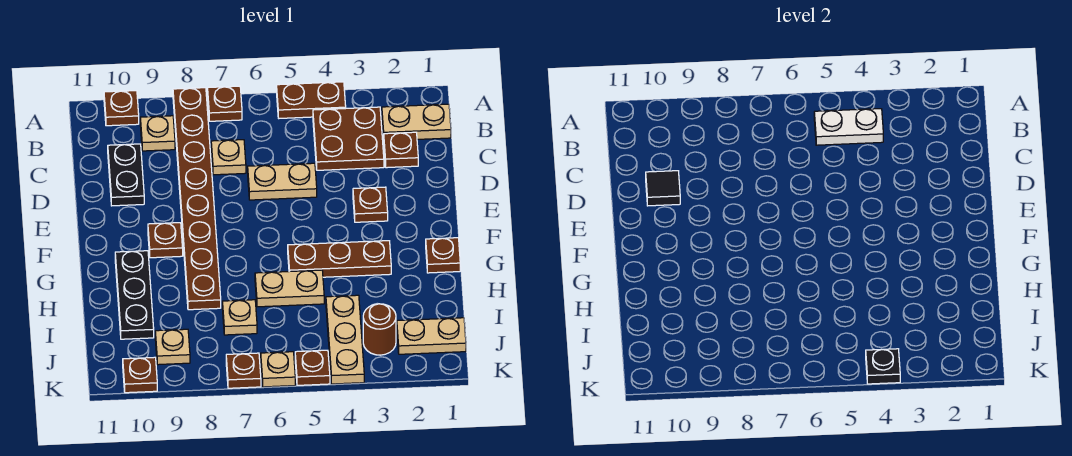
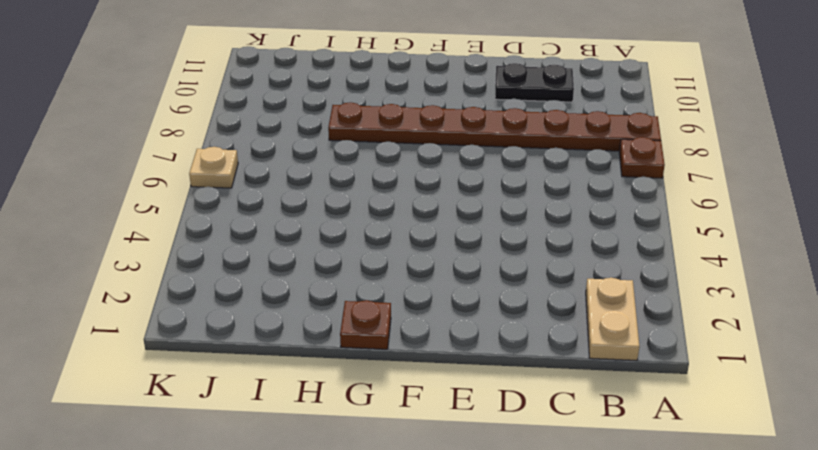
none -> brown plate A4:A5 level 1
none -> brown plate A10 level 1
none -> brown plate B3:C4 level 1

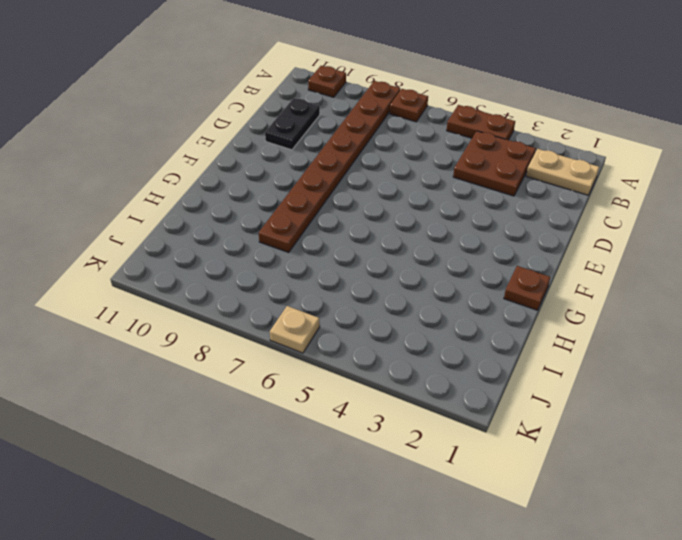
none -> tan plate B9 level 1
none -> brown plate C2 level 1
none -> tan plate C7 level 1

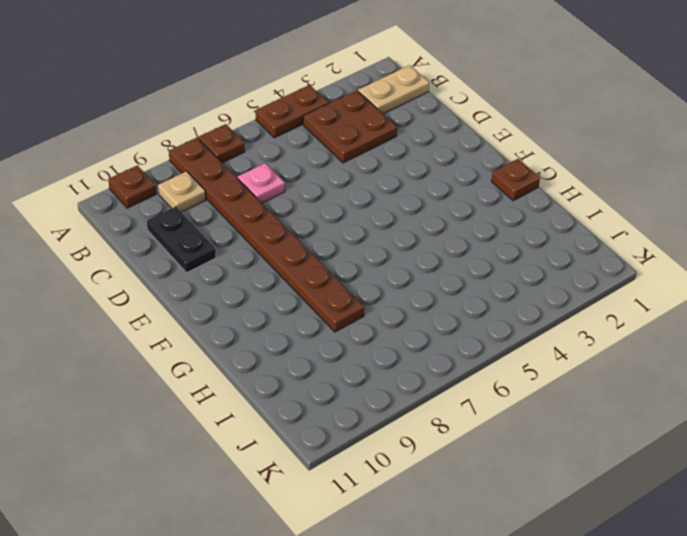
pink plate C7 level 1 -> tan plate C7 level 1
none -> brown plate C2 level 1
none -> tan plate D5:D6 level 1
none -> brown plate E3 level 1

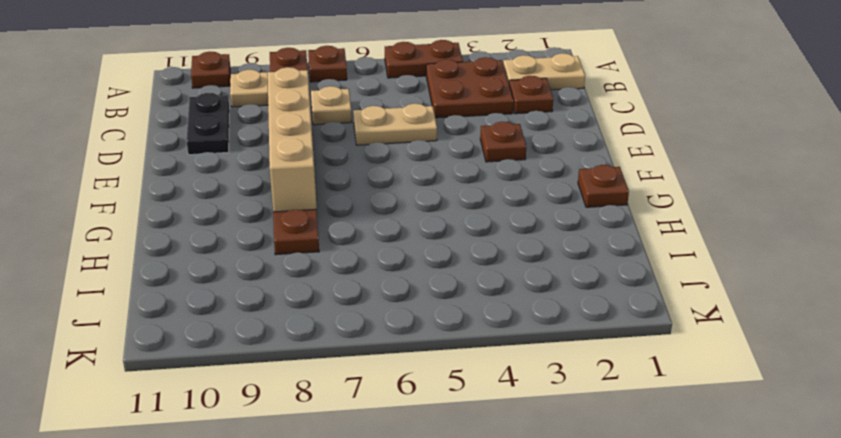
tan brick D8:G8 level 2 -> none
none -> brown plate F9 level 1
none -> brown plate G3:G5 level 1
none -> black plate G10:I10 level 1

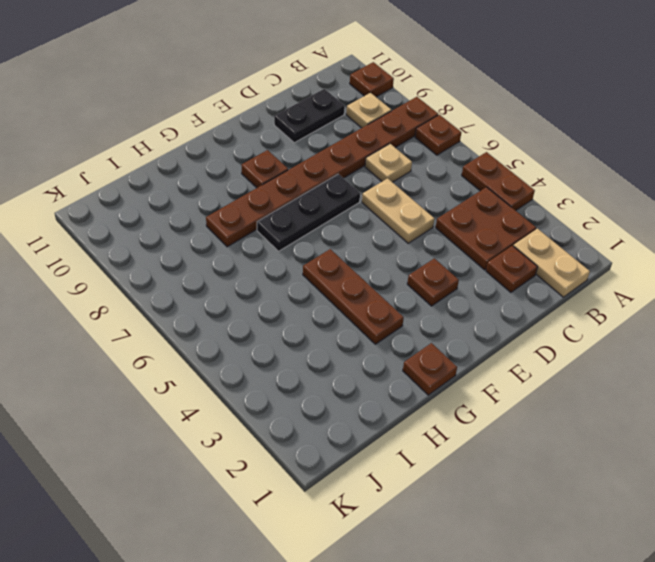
black plate E7:G7 level 1 -> black plate G10:I10 level 1
none -> tan plate H5:H6 level 1
none -> tan plate I4:K4 level 1
none -> tan plate I7 level 1

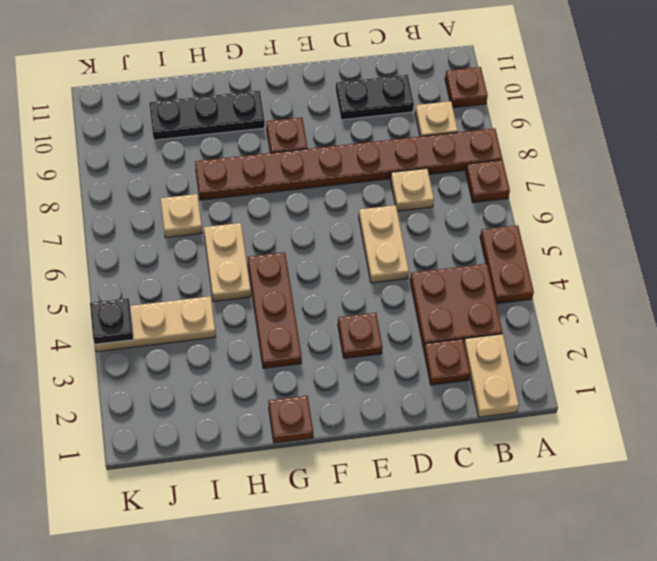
none -> tan plate J1:J2 level 1
none -> brown round brick J3 level 1
none -> tan plate J9 level 1

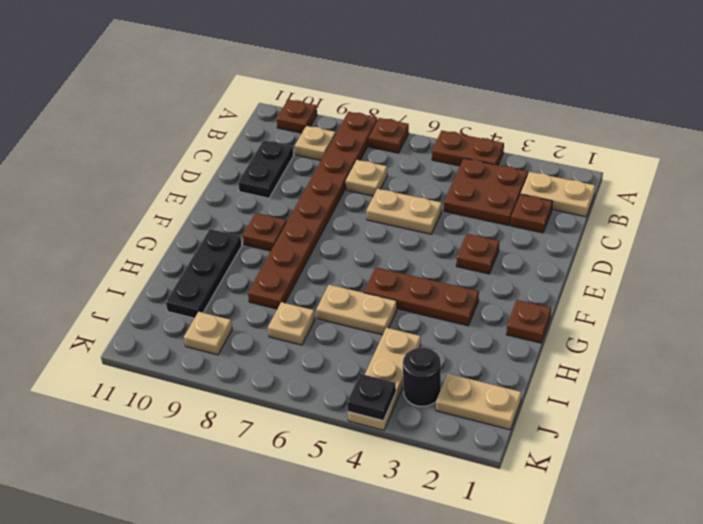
black round brick J3 level 1 -> brown round brick J3 level 1
none -> brown plate K5 level 1
none -> tan plate K6 level 1
none -> brown plate K7 level 1

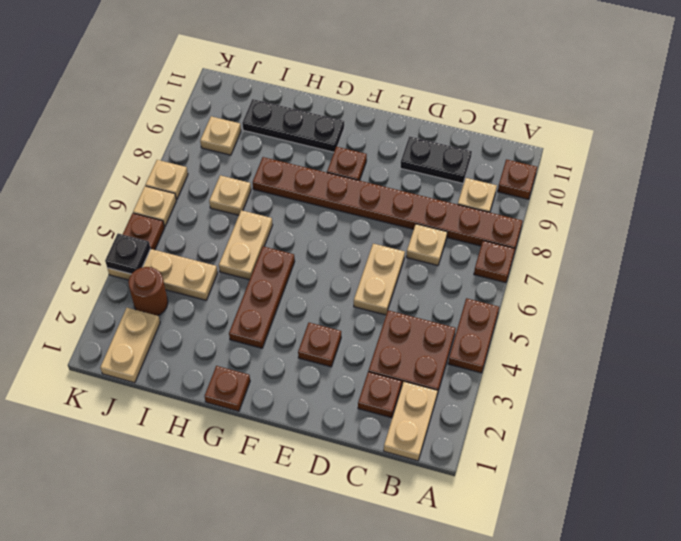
tan plate K7 level 1 -> brown plate K7 level 1
none -> brown plate K10 level 1
none -> white plate B4:B5 level 2
none -> black tile D10 level 2

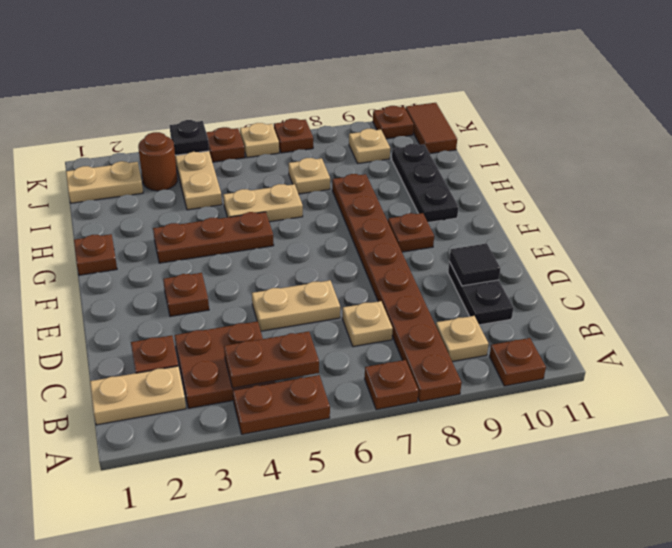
brown plate B4:B5 level 2 -> white plate B4:B5 level 2
brown tile J11:K11 level 1 -> none

